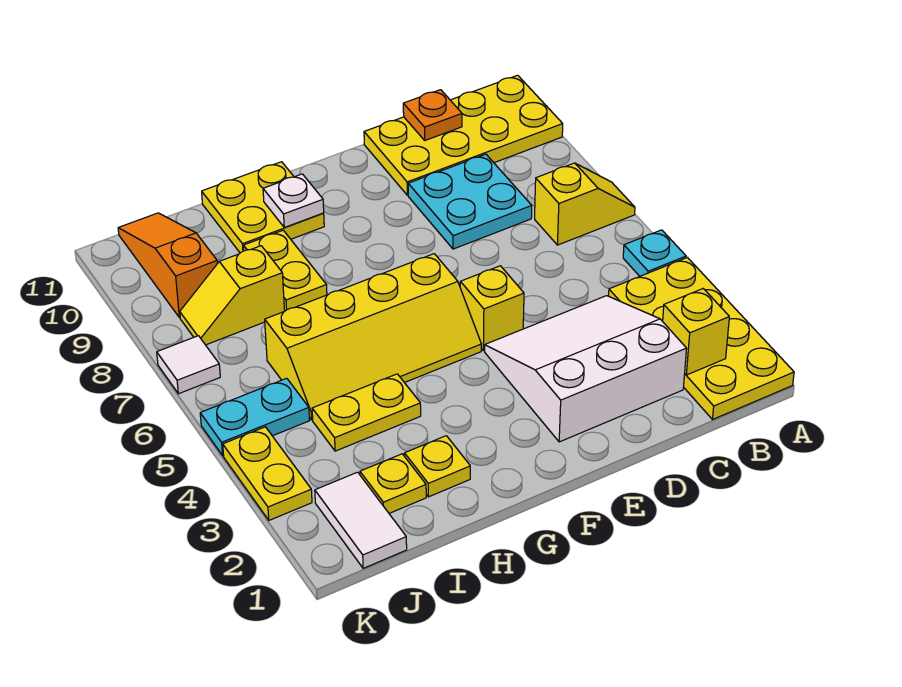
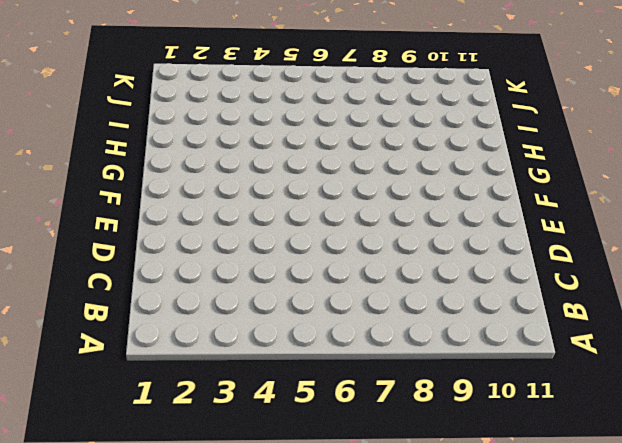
none -> yellow plate A1:B4 level 1
none -> cyan plate A5 level 1
none -> yellow slope A7:B7 level 1 top B

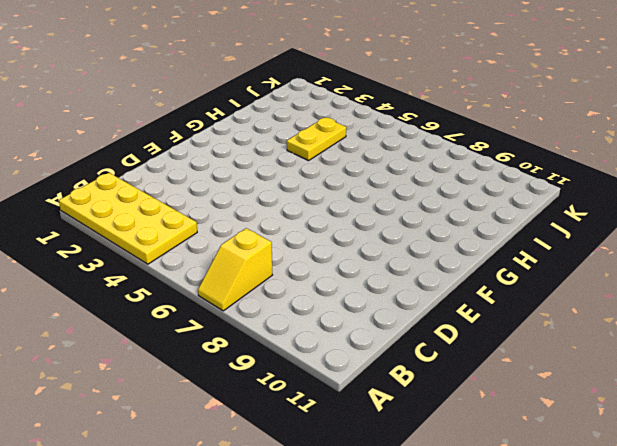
none -> cyan plate A5 level 1
none -> yellow plate A10:D11 level 1
none -> white slope C2:E4 level 1 top 2

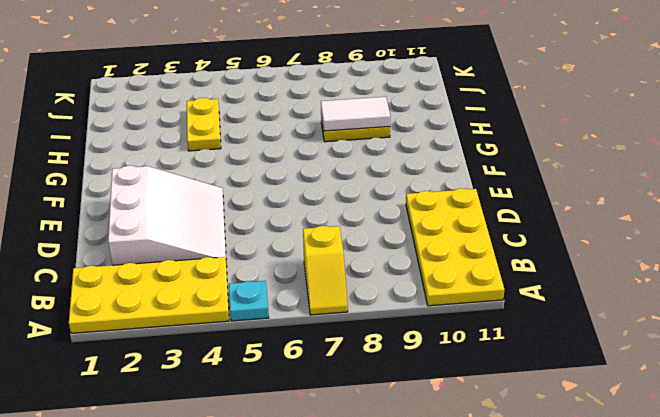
white tile H8:H9 level 2 -> white tile J1:J2 level 1
none -> cyan plate C8:D9 level 1
none -> yellow brick E5 level 1
none -> yellow slope F5:I6 level 1 top 6

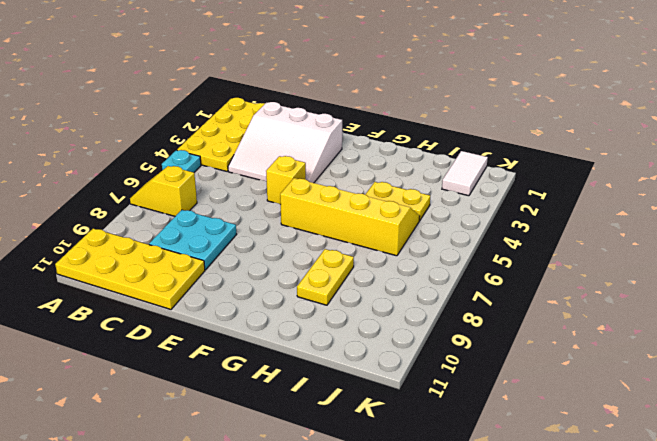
none -> yellow plate G10:H11 level 1
none -> yellow plate H2 level 1
none -> yellow plate I2 level 1

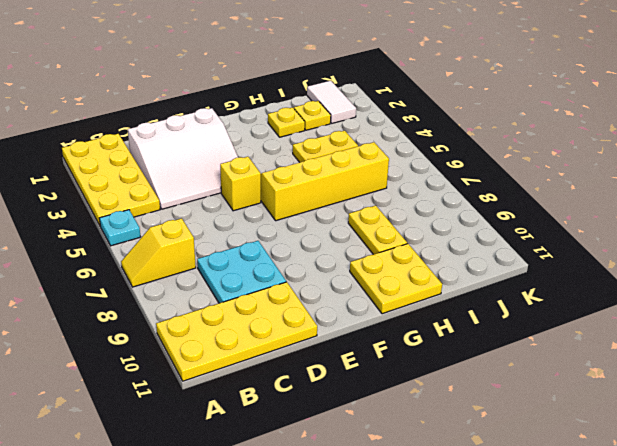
none -> yellow slope I8:J8 level 1 top I
none -> cyan plate J5:K5 level 1
none -> orange slope J9:J11 level 1 top 9

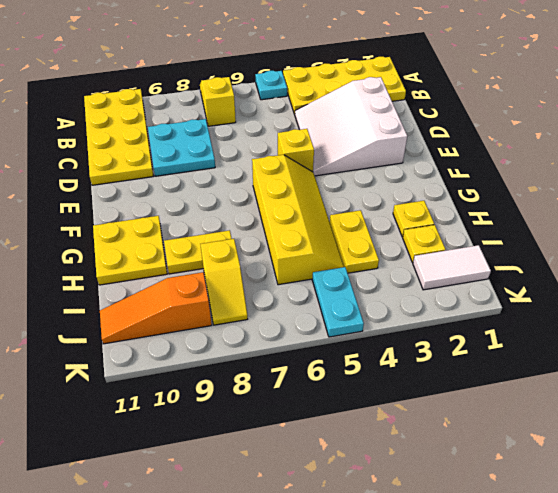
none -> yellow plate K3:K4 level 1
none -> white tile K7 level 1
none -> yellow brick B2 level 2

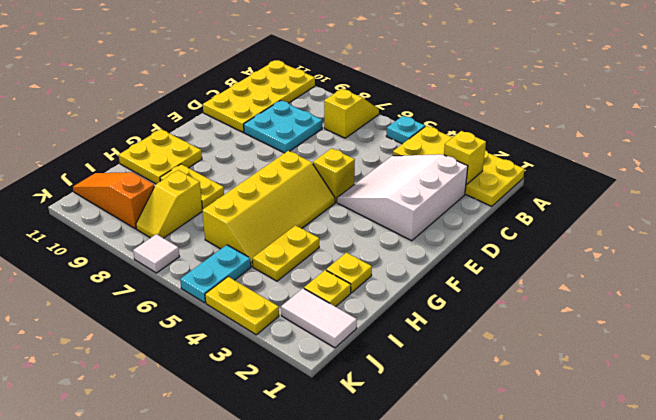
none -> orange plate C11 level 2
none -> white plate G10 level 2

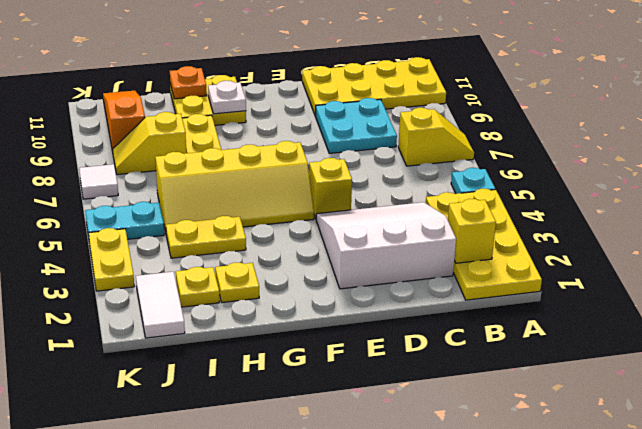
orange plate H11 level 2 -> orange plate C11 level 2

